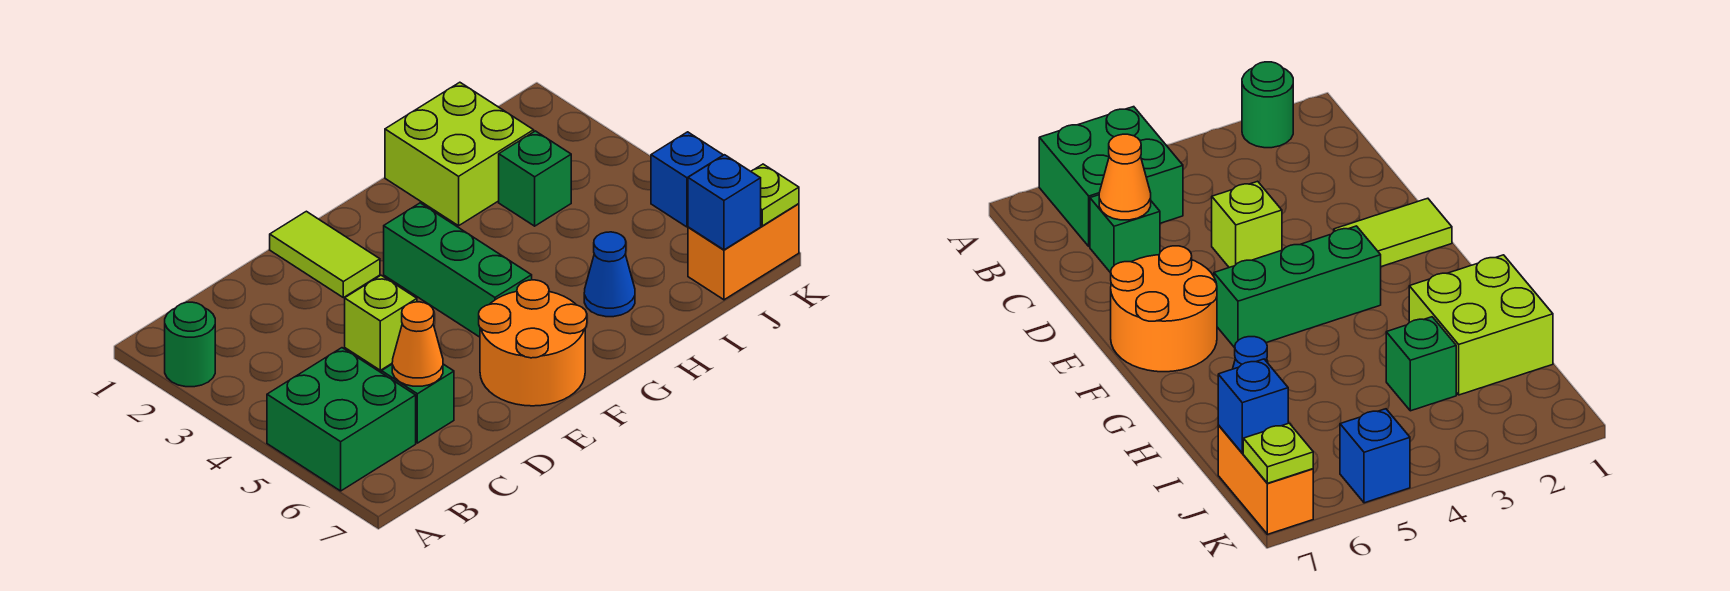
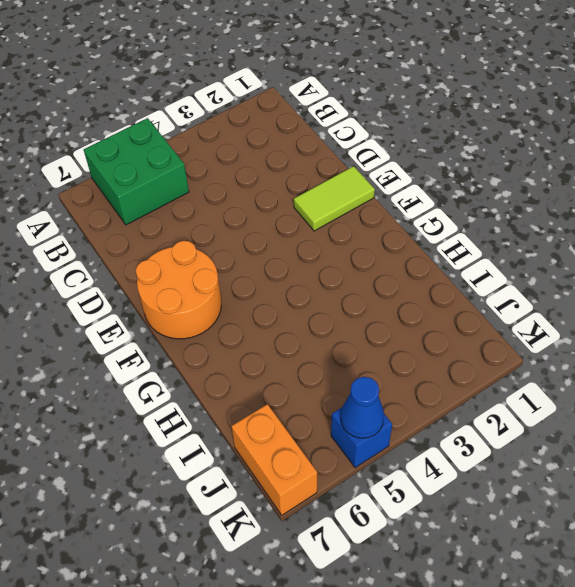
blue cone K5 level 2 -> blue cone H6 level 1
none -> green round brick A2 level 1
none -> green brick C6 level 1
none -> lime brick D4 level 1

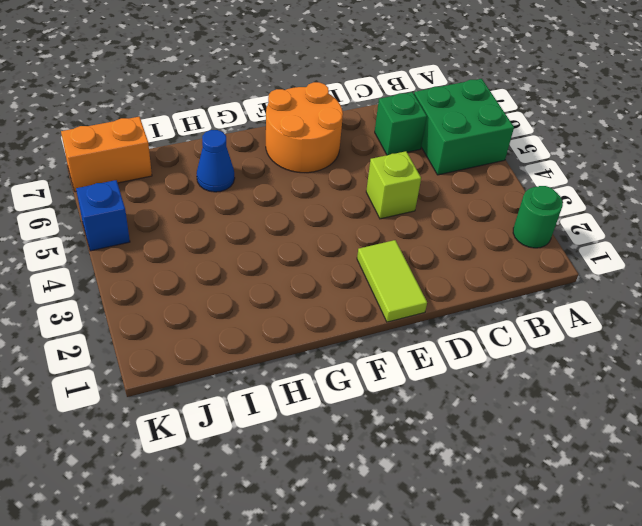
none -> green brick F3:F5 level 1
none -> lime brick H1:I2 level 1
none -> green brick I3 level 1

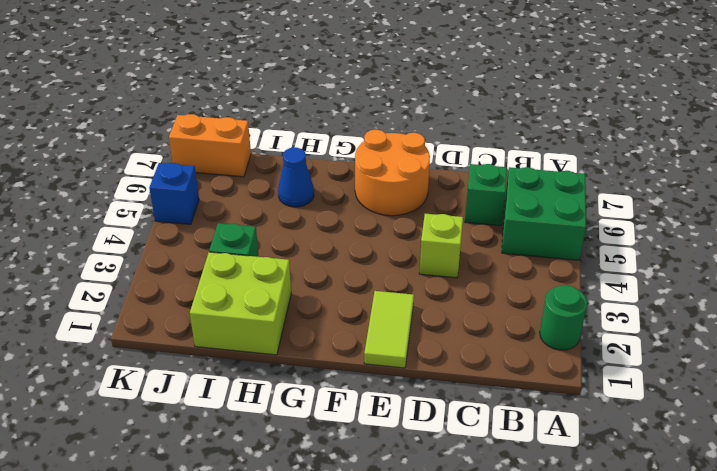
none -> green brick F3:F5 level 1
none -> orange cone C6 level 2
none -> blue brick J7 level 2

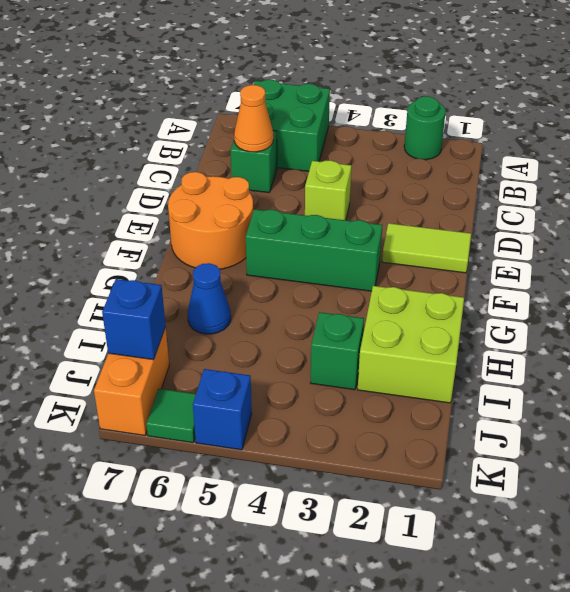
green tile K6 level 1 -> none
none -> lime plate K7 level 2

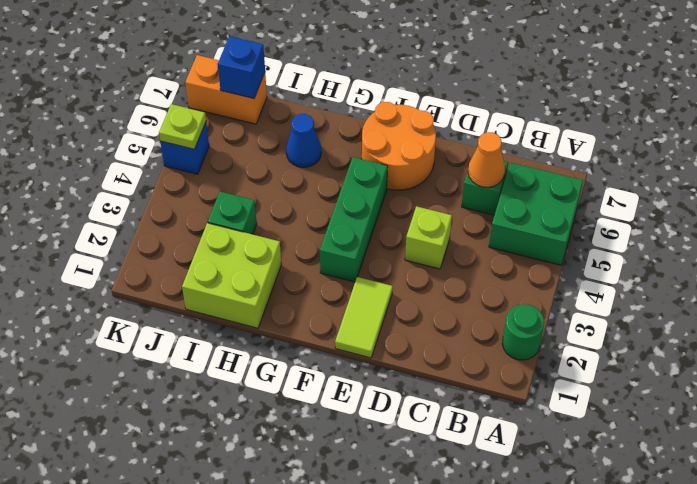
lime plate K5 level 2 -> lime plate K7 level 2

